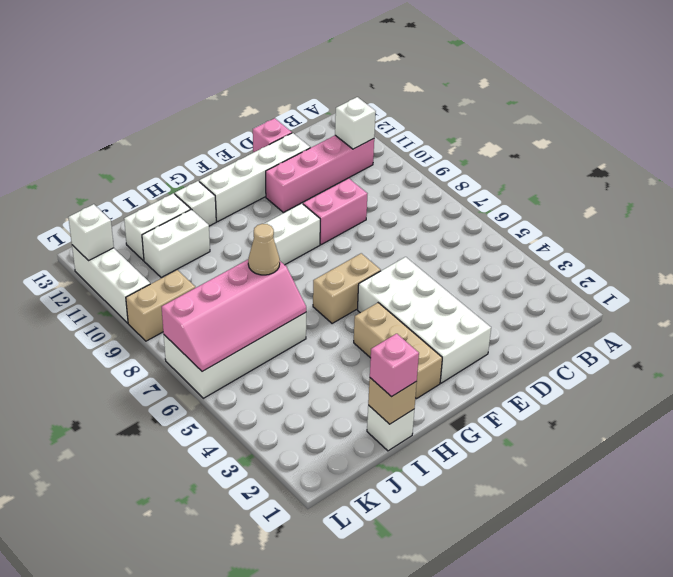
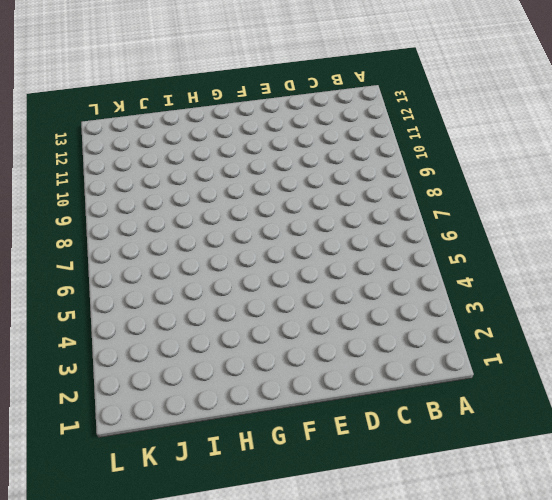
none -> pink brick B11:E11 level 1
none -> pink brick D9:E9 level 1
none -> white brick D12:G12 level 1

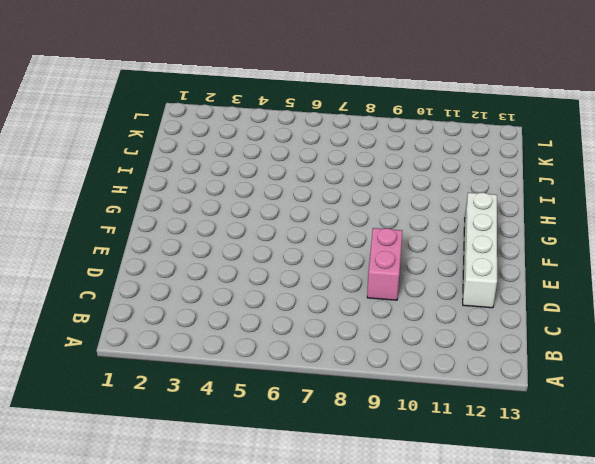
none -> pink brick B11:E11 level 1
none -> pink brick D13 level 1
none -> white brick E2:F5 level 1

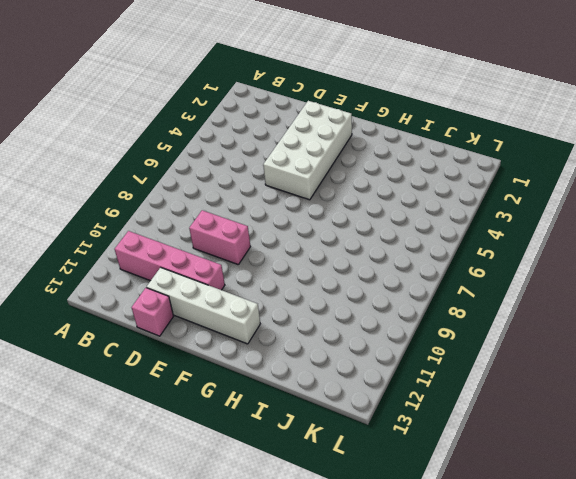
none -> tan brick F6:G6 level 1
none -> white brick F9:G9 level 1
none -> tan brick G2:G4 level 1

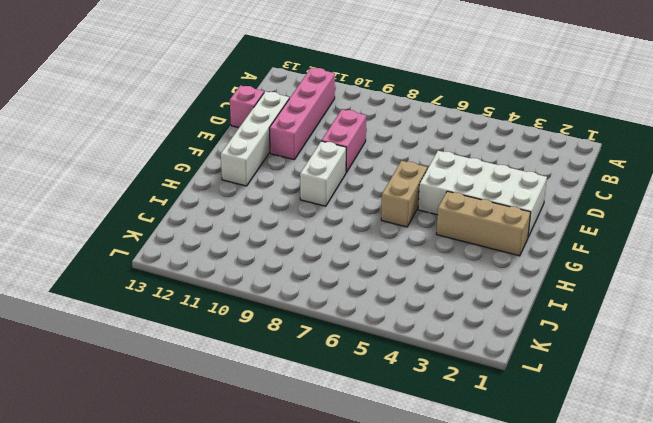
none -> white brick H12 level 1
none -> white brick I1 level 1
none -> white brick I6:L7 level 1

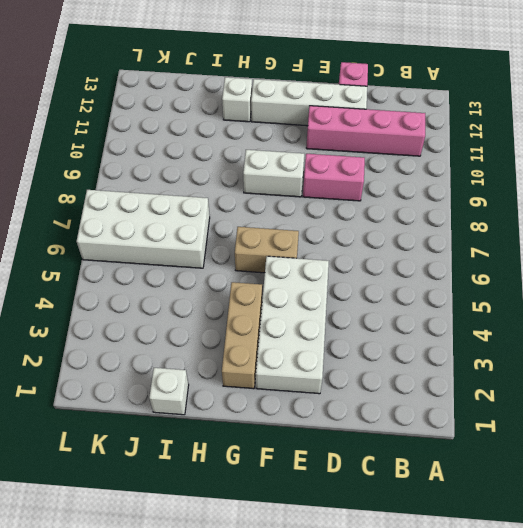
none -> white brick I11:J11 level 1
none -> white brick I12:J12 level 1
none -> tan brick K9:L9 level 1

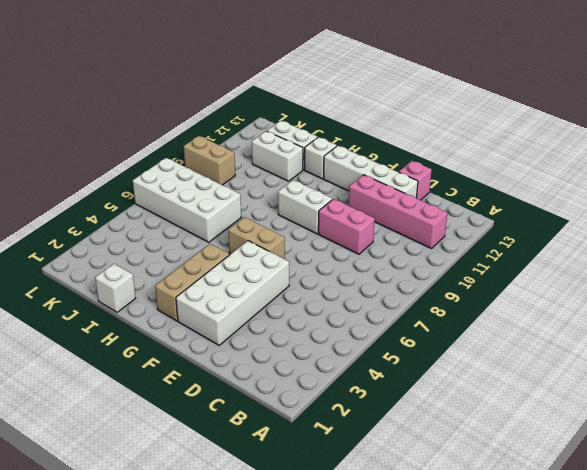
none -> white brick L10:L12 level 1
none -> white brick B11 level 2
none -> tan brick I1 level 2

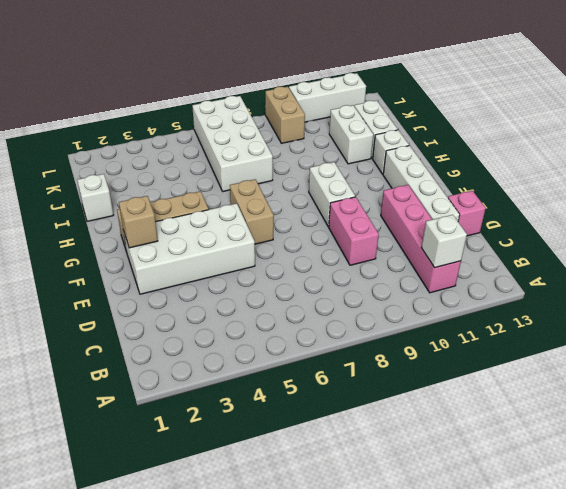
tan brick F2 level 2 -> tan brick I1 level 2
none -> pink slope I6:L7 level 2 top 7
none -> white brick L12 level 2
none -> pink brick I1 level 3

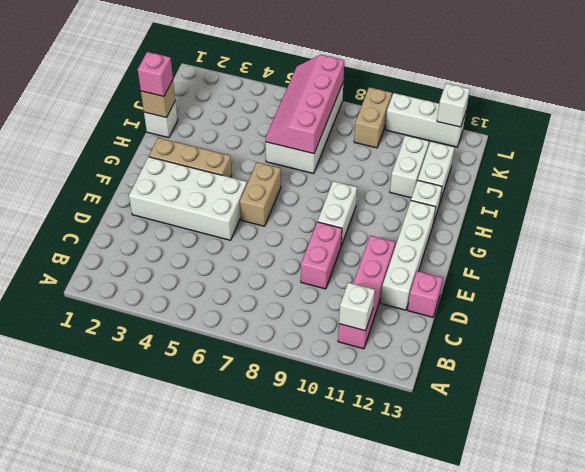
none -> tan cone I7 level 3

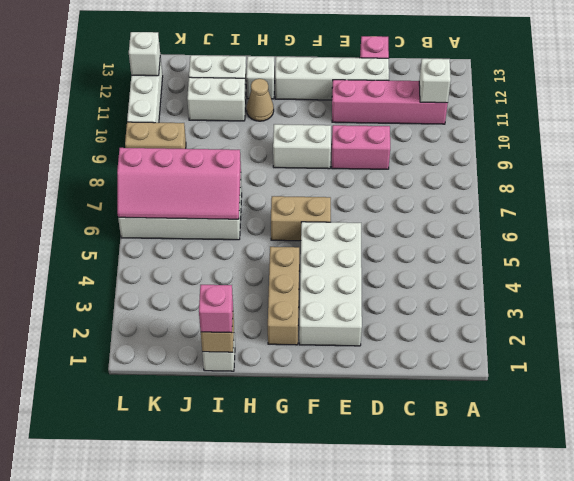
tan cone H11 level 1 -> tan cone I7 level 3

